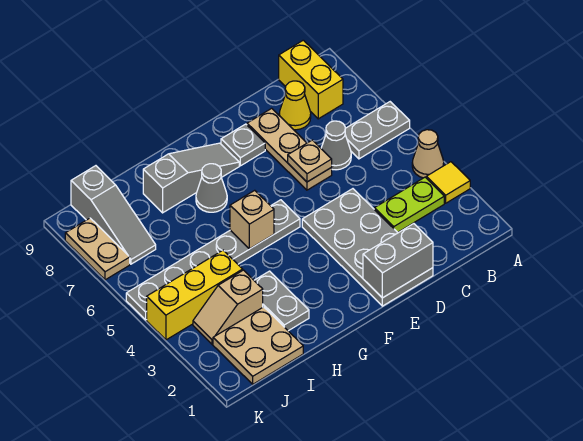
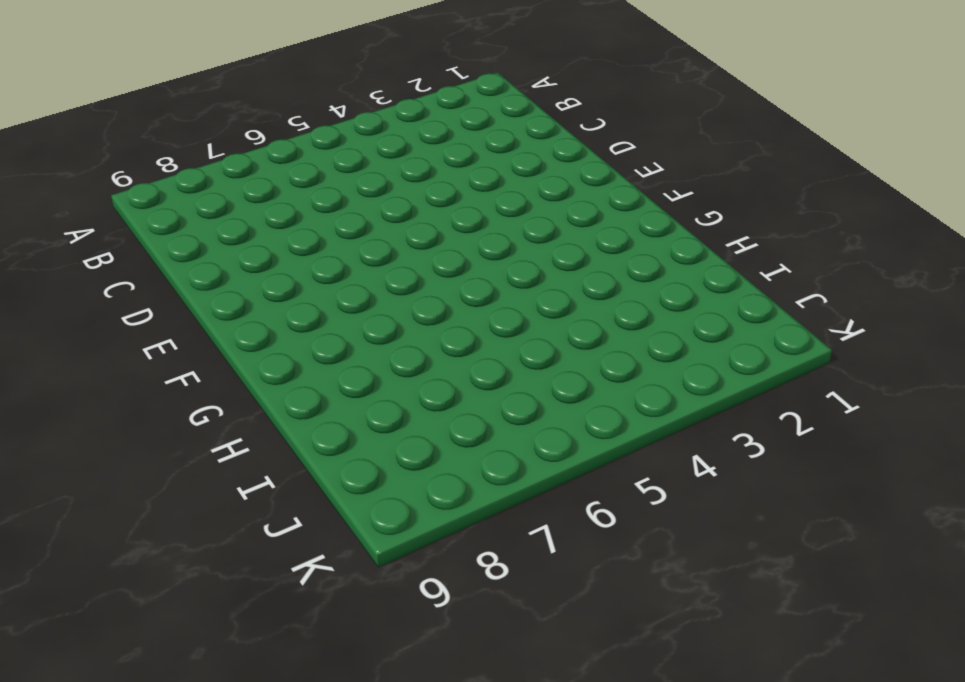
none -> yellow tile A3 level 1
none -> tan cone A4 level 1
none -> grey plate A6:B6 level 1

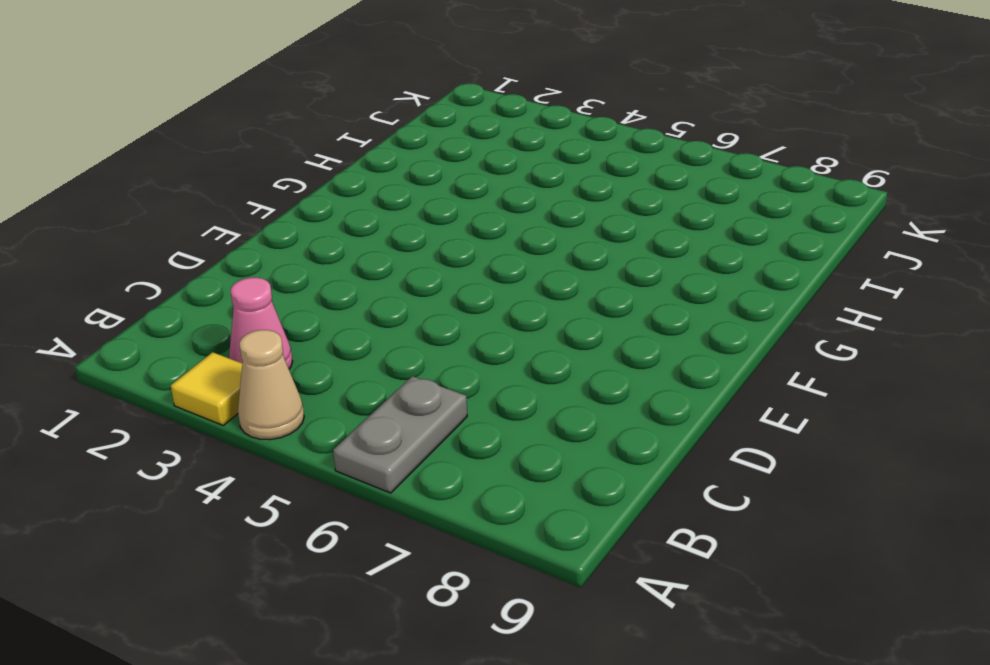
pink cone B3 level 1 -> lime plate B3:C3 level 1
none -> yellow brick B8:B9 level 1
none -> grey cone C6 level 1
none -> yellow cone C8 level 1

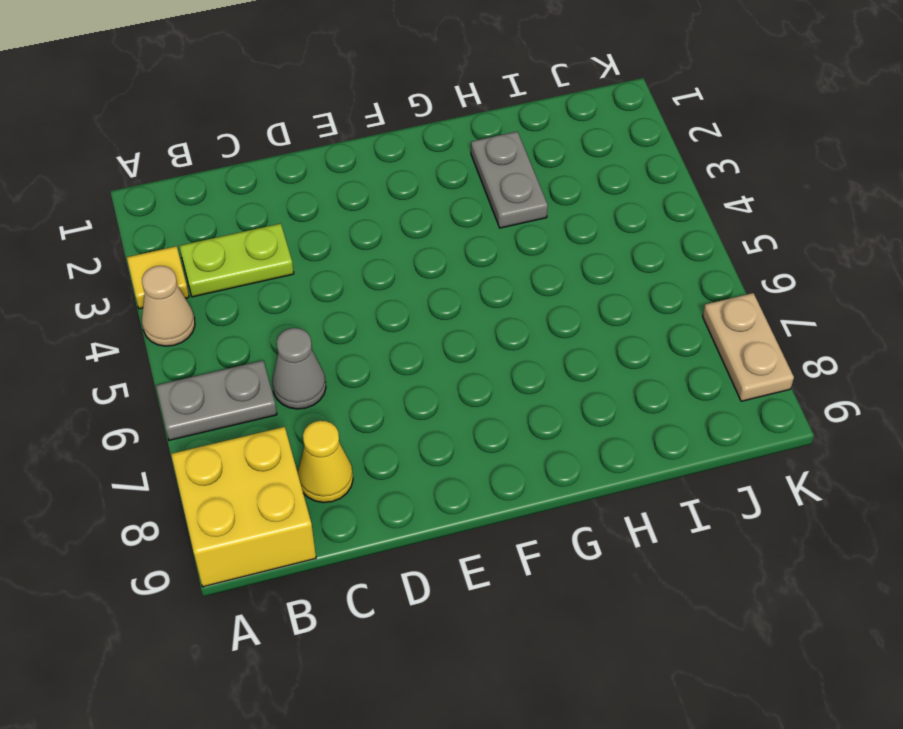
yellow brick A8:B9 level 1 -> yellow brick B8:B9 level 1
none -> grey plate D1:E4 level 1
none -> tan plate D6:D8 level 1
none -> grey plate E8 level 1

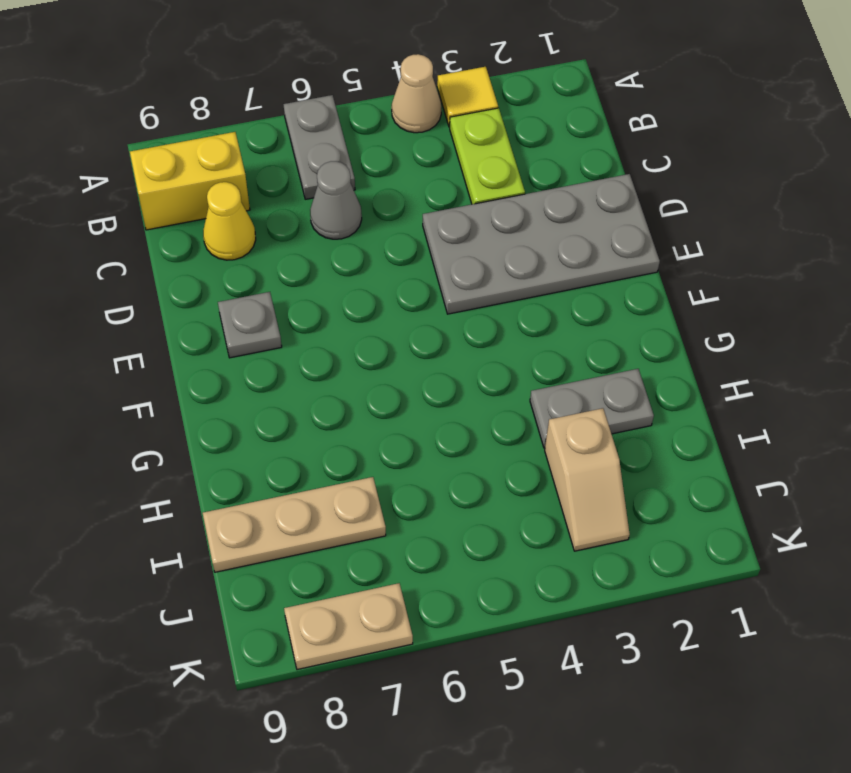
tan plate I7:I9 level 1 -> tan plate D6:D8 level 1
none -> grey plate F5:K5 level 1
none -> grey slope F8:H8 level 1 top H
none -> grey cone G7 level 1

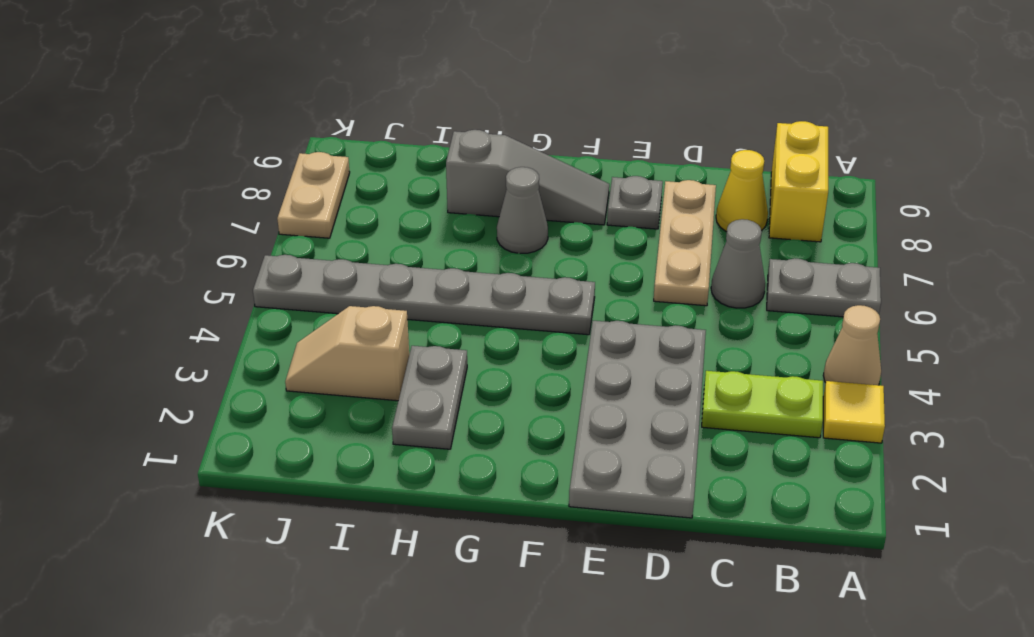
none -> tan plate I1:J2 level 1
none -> yellow brick I4:K4 level 1
none -> grey slope J7:J9 level 1 top 9

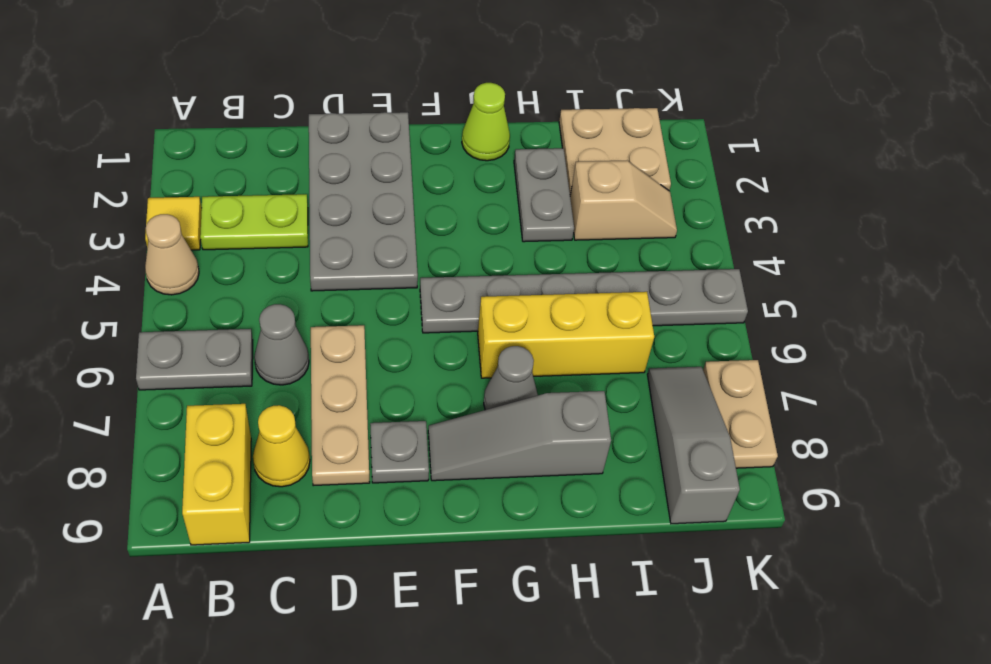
lime cone G1 level 1 -> none
yellow brick G6:I6 level 1 -> yellow brick I4:K4 level 1
none -> grey brick D1:E1 level 2
none -> tan plate D6 level 2
none -> tan brick G5 level 2

